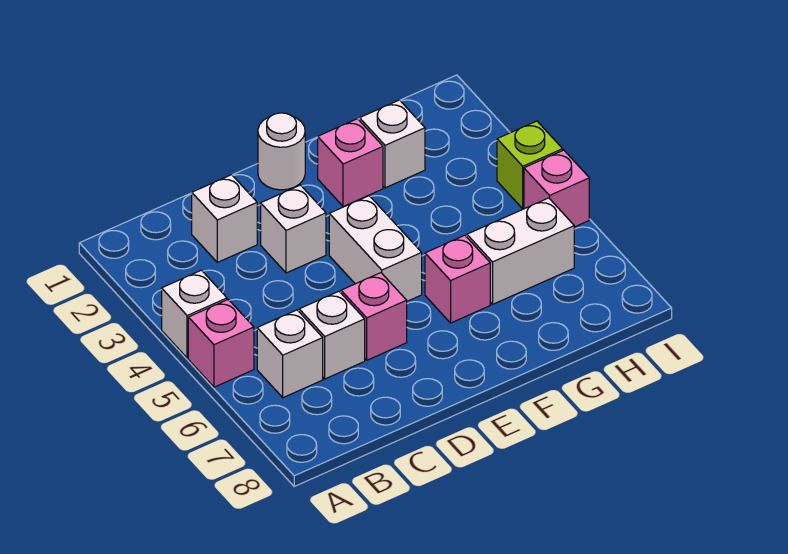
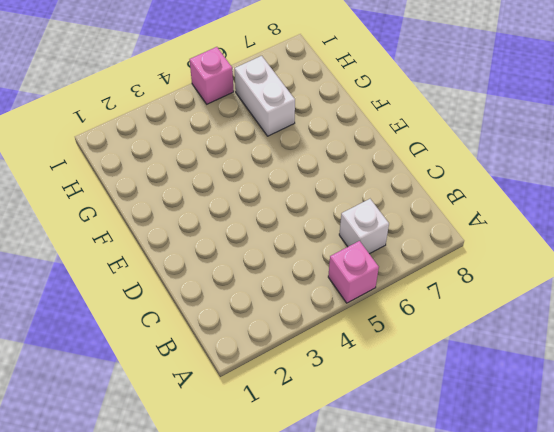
none -> white brick A4 level 1
none -> white brick C2 level 1
none -> white brick C6 level 1

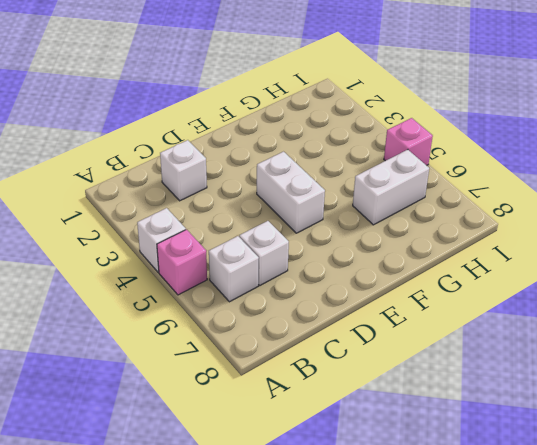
none -> white brick D3 level 1
none -> pink brick D6 level 1
none -> white round brick E1 level 1

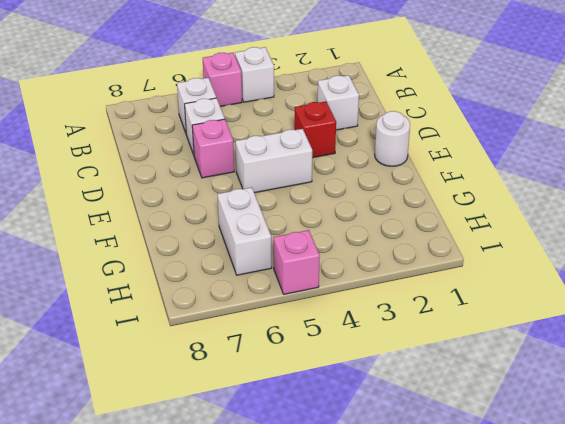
red brick D3 level 1 -> white brick D3 level 1
none -> pink brick F2 level 1
none -> pink brick F6 level 1
none -> white brick G2 level 1

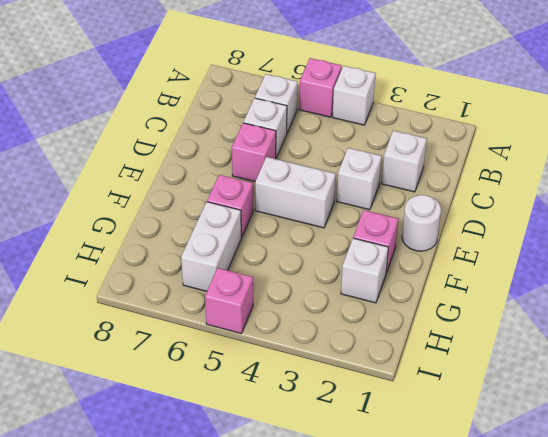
none -> lime brick I4 level 1

